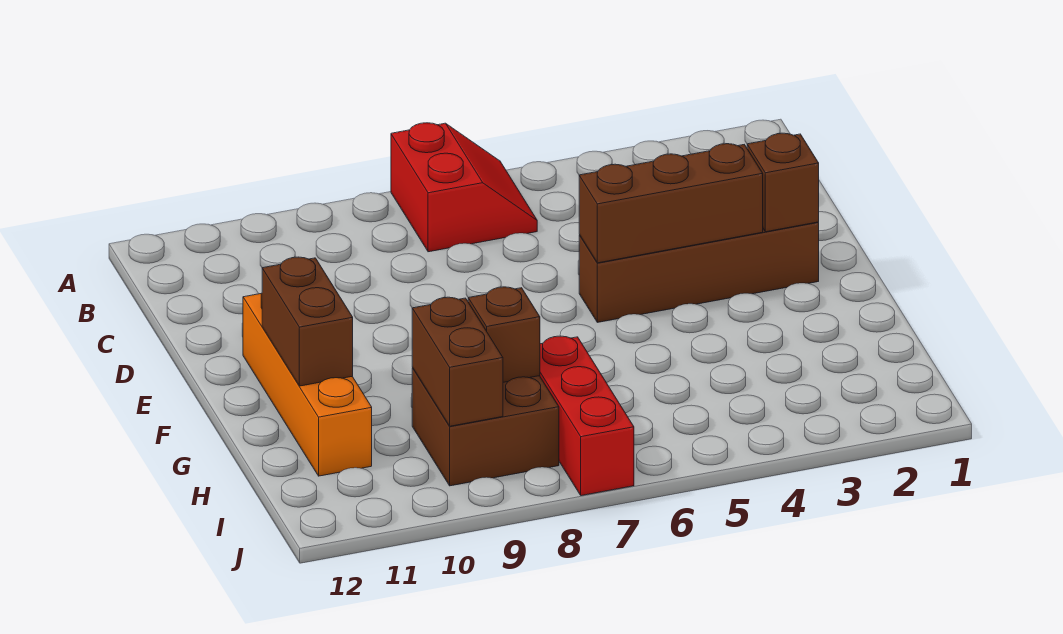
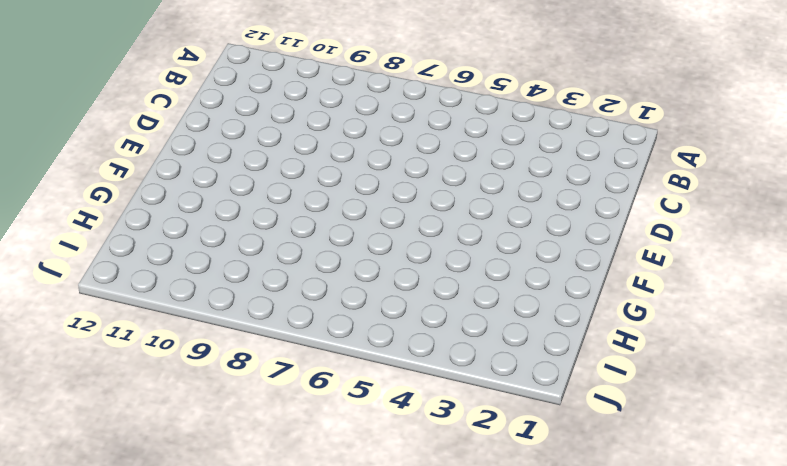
none -> red slope A6:B7 level 1 top 7
none -> brown brick E2:E5 level 1

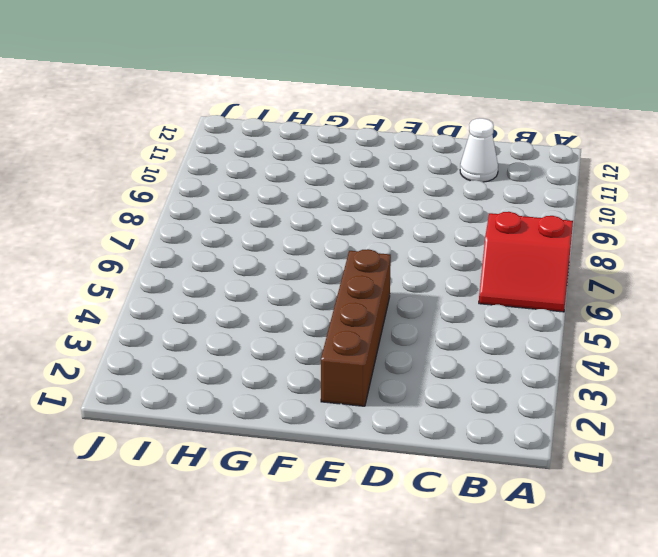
white cone C11 level 1 -> none
none -> orange brick E11:H11 level 1
none -> red brick H7:J7 level 1

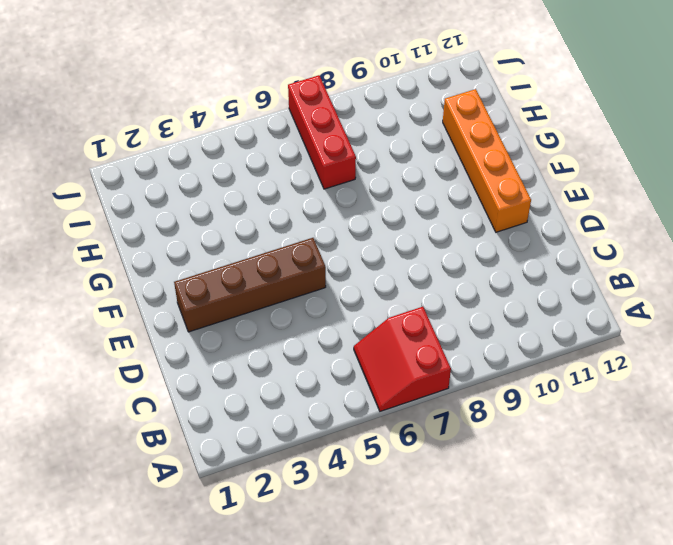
none -> brown brick H8:I9 level 1
none -> brown brick E2 level 2

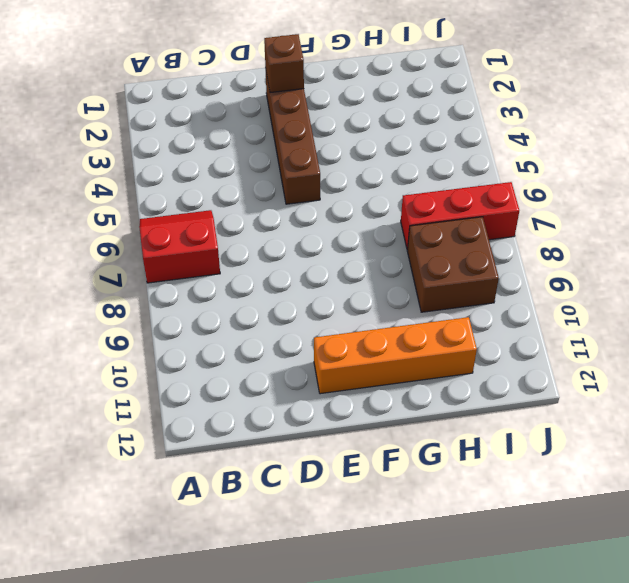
none -> brown brick E3:E5 level 2
none -> brown brick F11:G11 level 2

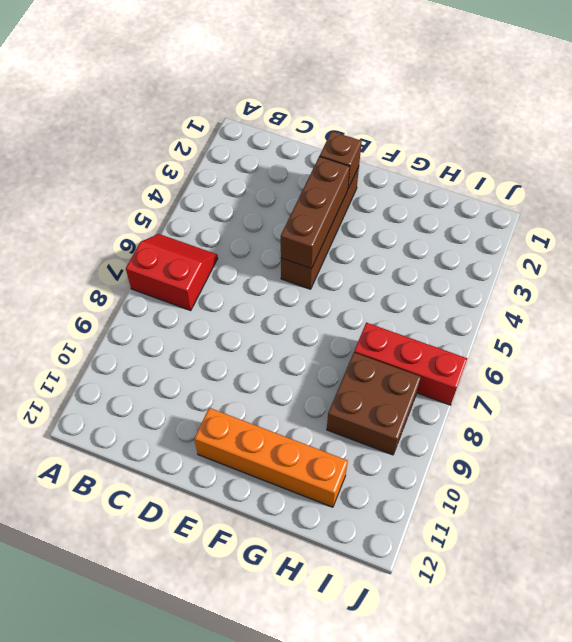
none -> brown brick F11:G11 level 2
none -> brown brick H8 level 2

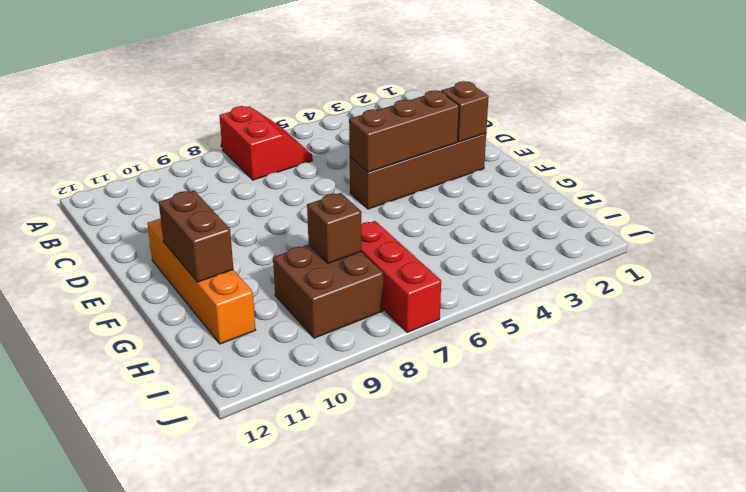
none -> brown brick H9:I9 level 2

